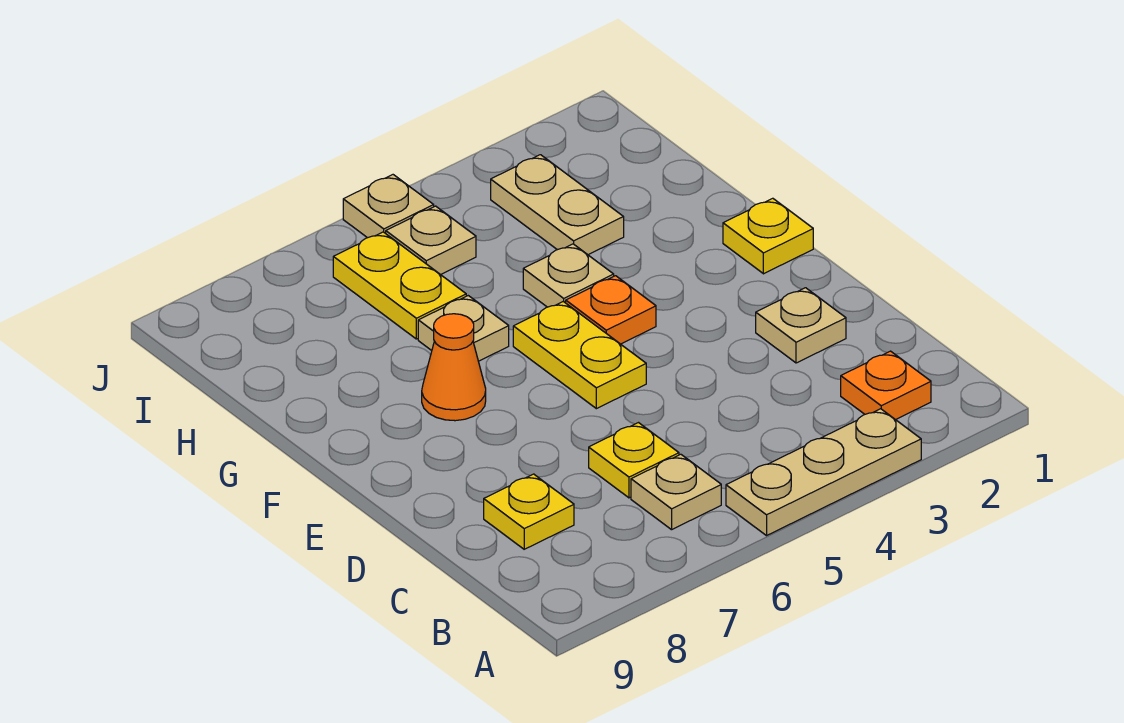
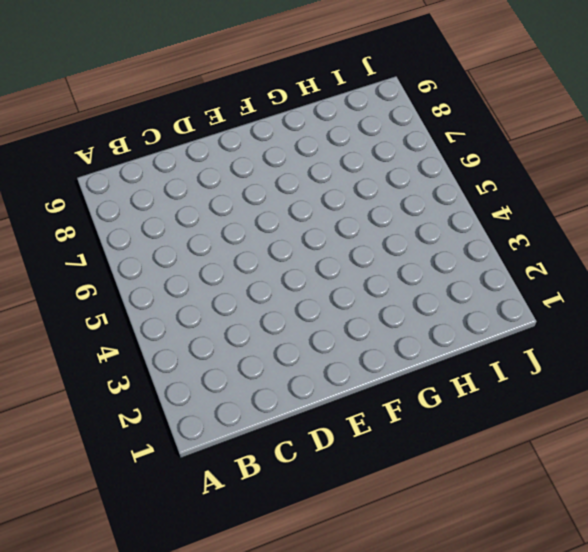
none -> tan plate A3:A5 level 1
none -> orange plate B2 level 1
none -> tan plate B6 level 1

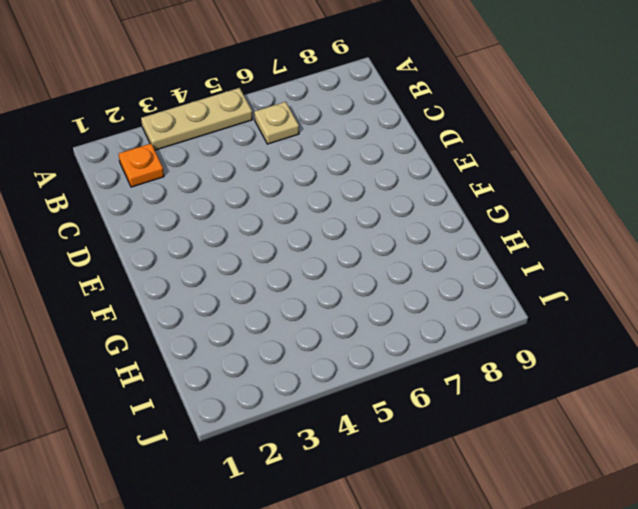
none -> yellow plate C6 level 1
none -> yellow plate C8 level 1
none -> tan plate D2 level 1

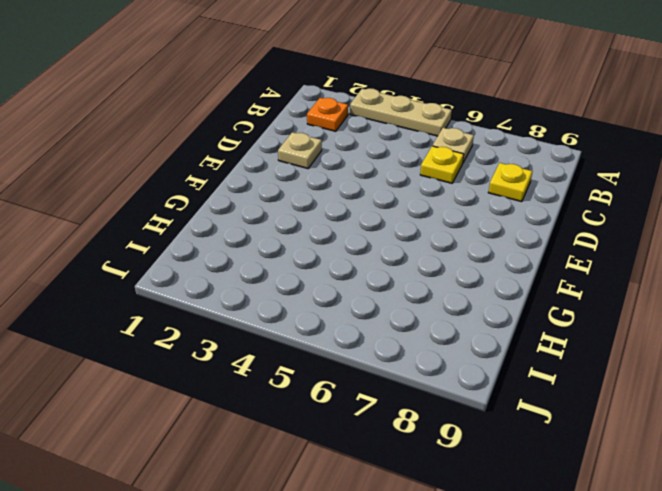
none -> yellow plate E5:F5 level 1
none -> yellow plate F1 level 1
none -> orange plate F4 level 1

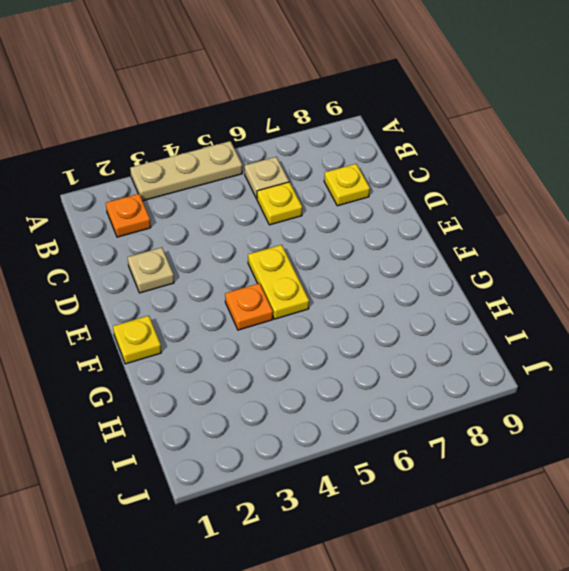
none -> orange cone F7 level 1
none -> tan plate G4 level 1
none -> tan plate G6 level 1

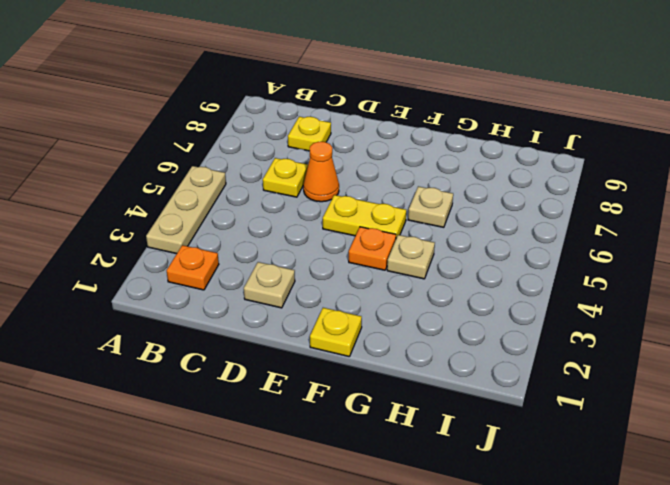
orange cone D6 level 1 -> orange cone F7 level 1
none -> tan plate B6 level 1
none -> tan plate H3:I3 level 1
none -> yellow plate H6:I6 level 1

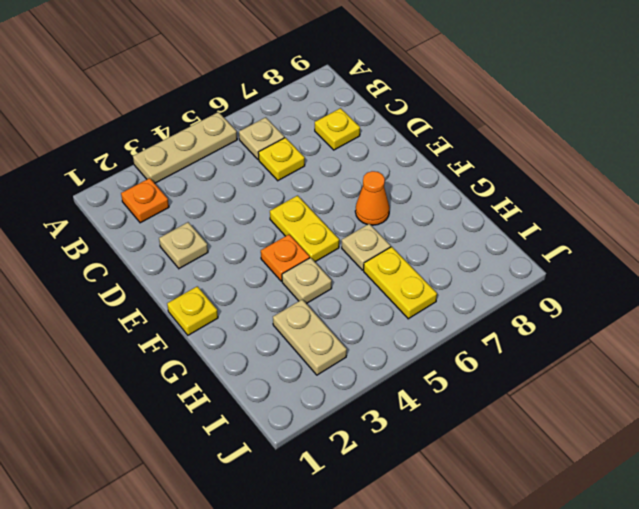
none -> tan plate I5 level 1
none -> tan plate J5 level 1

